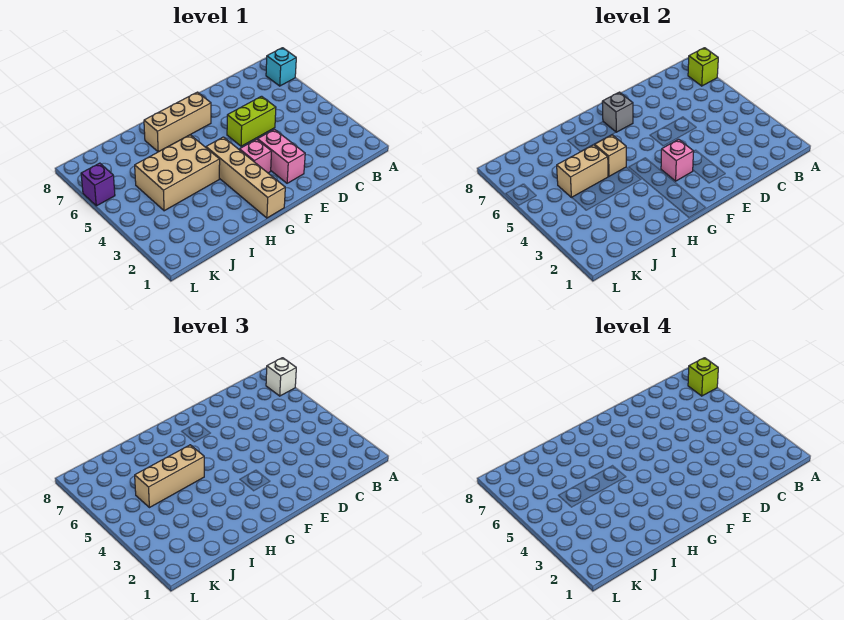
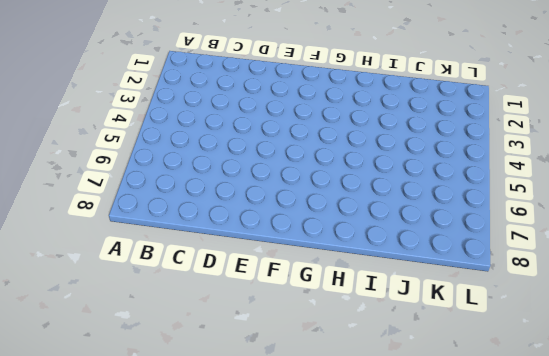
none -> cyan brick A7 level 1
none -> lime brick D5:E5 level 1
none -> pink brick E2:E3 level 1

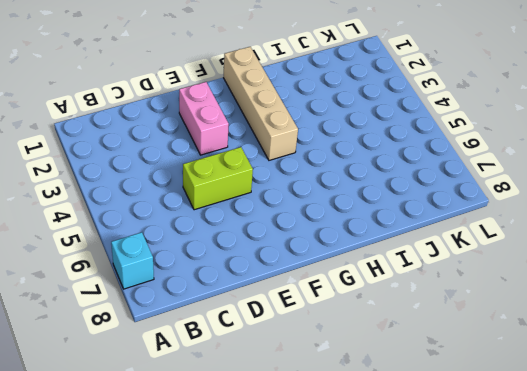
none -> pink brick F3 level 1
none -> tan brick F7:H7 level 1
none -> tan brick H4:J5 level 1

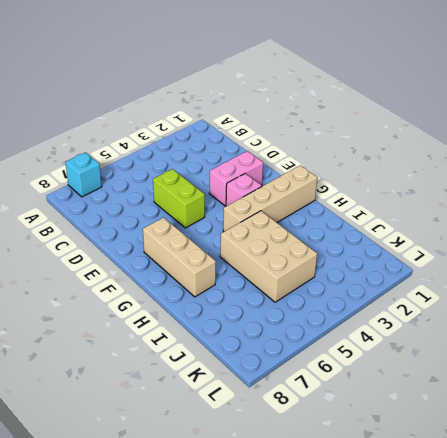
none -> purple brick L6 level 1
none -> lime brick A7 level 2
none -> pink brick F3 level 2

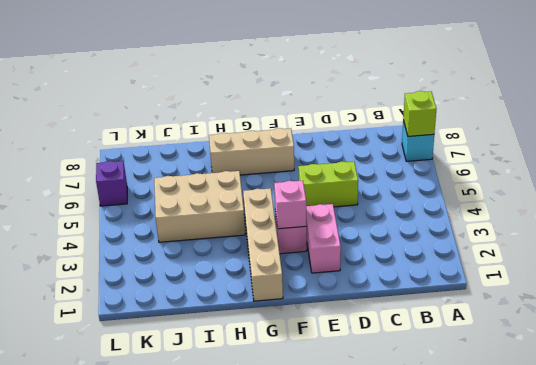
none -> grey brick F7 level 2
none -> tan brick H5 level 2
none -> tan brick I5:J5 level 2

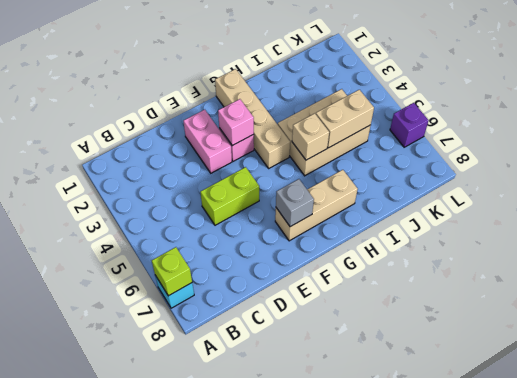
none -> white brick A7 level 3
none -> tan brick H5:J5 level 3
none -> lime brick A7 level 4

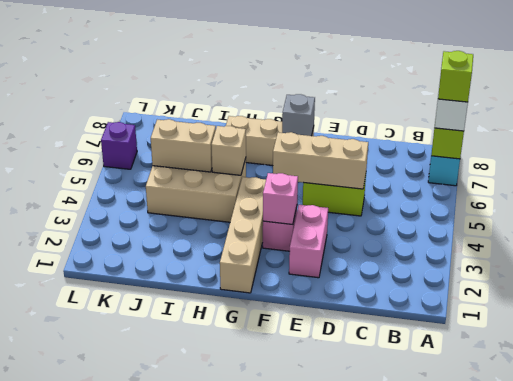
tan brick D5:F5 level 2 -> tan brick H5:J5 level 3

